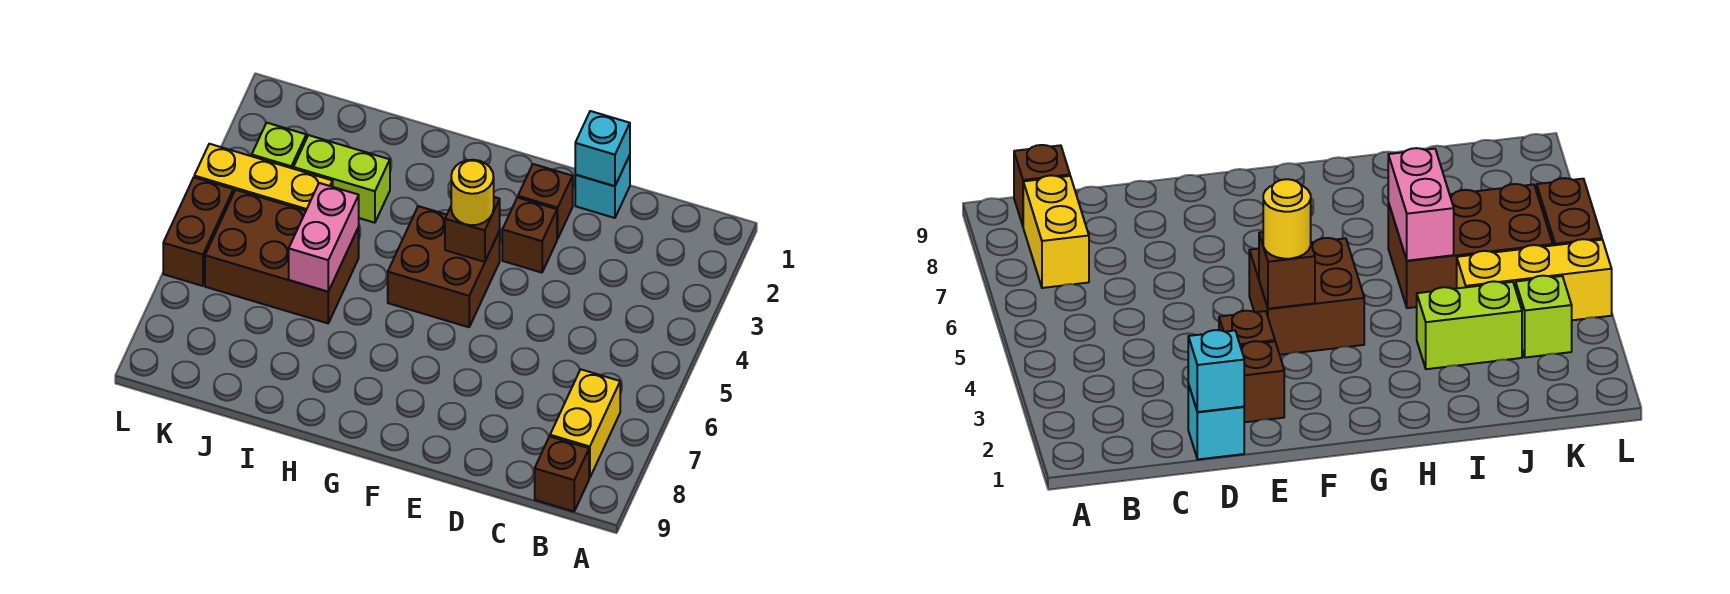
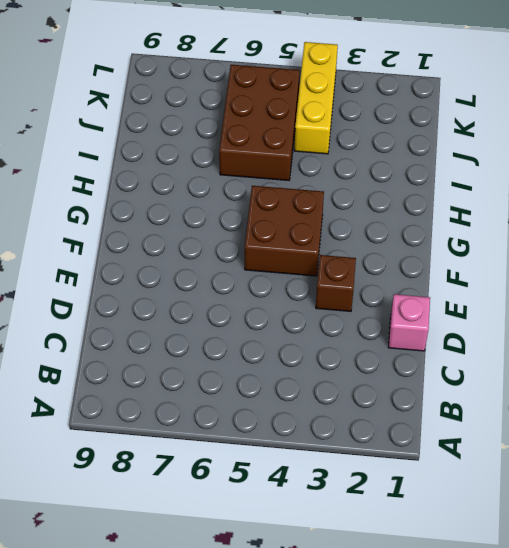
pink brick D1 level 1 -> cyan brick D1 level 1
none -> yellow brick B7:B8 level 1
none -> brown brick B9 level 1
none -> brown brick E2 level 1

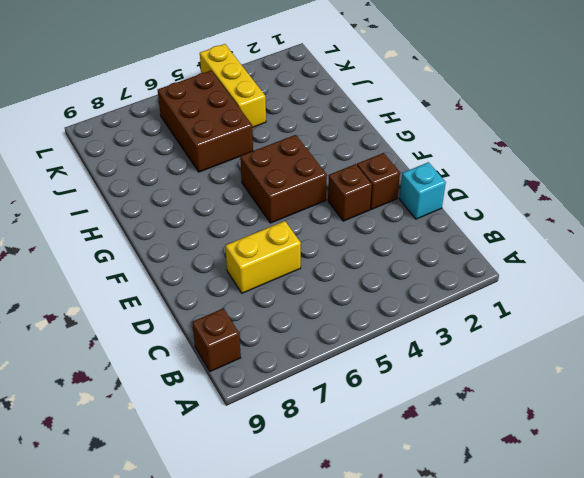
yellow brick D6:D7 level 1 -> yellow brick B7:B8 level 1
none -> lime brick I3:J3 level 1
none -> lime brick K3 level 1
none -> brown brick L5:L6 level 1

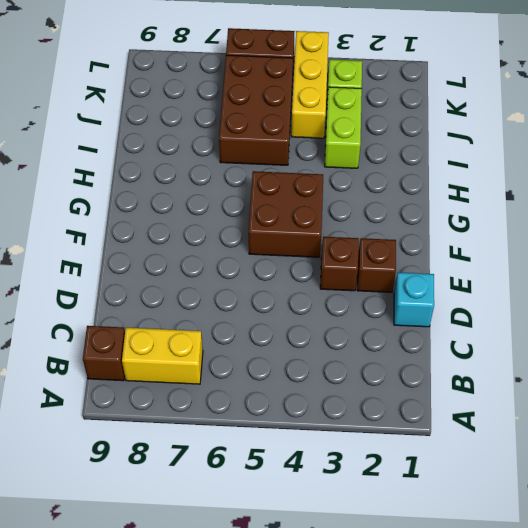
none -> cyan brick D1 level 2
none -> brown brick F4 level 2
none -> pink brick I5:I6 level 2

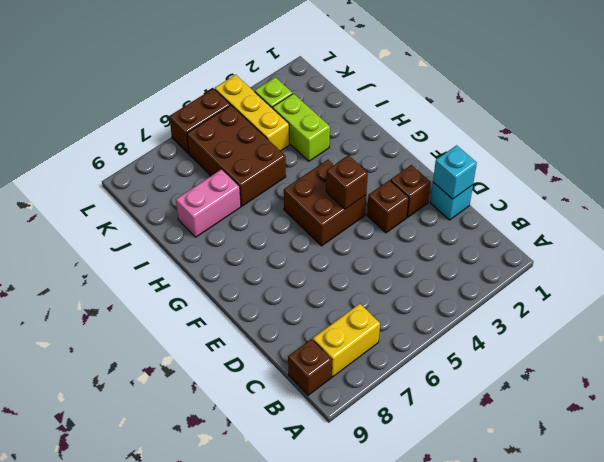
pink brick I7:I8 level 1 -> pink brick I5:I6 level 2
none -> yellow round brick F4 level 3

